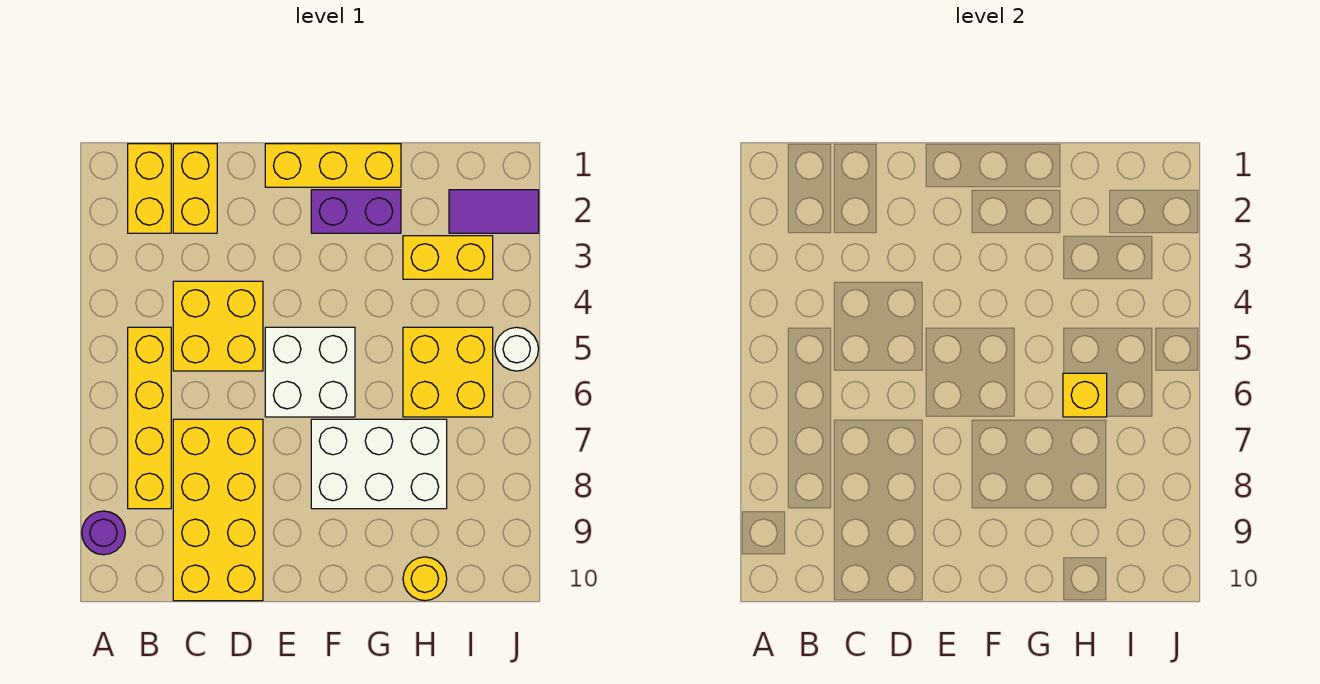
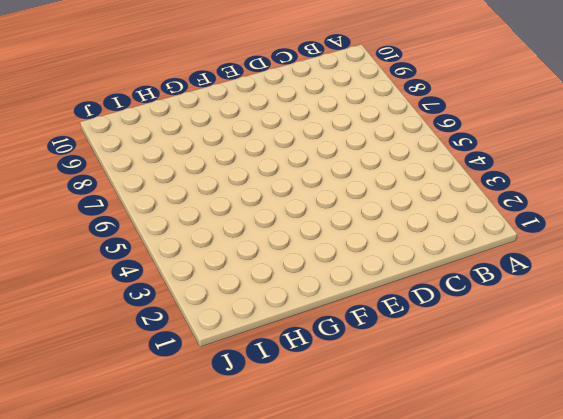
none -> purple round brick A9 level 1
none -> yellow brick B1:B2 level 1
none -> yellow brick B5:B8 level 1

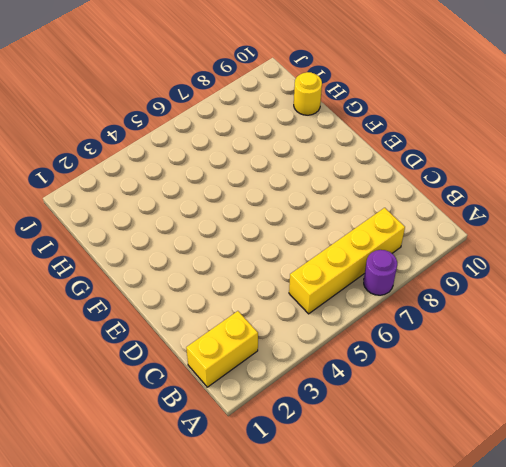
purple round brick A7 level 1 -> purple round brick A9 level 1
none -> yellow brick C1:C2 level 1
none -> yellow brick C4:D5 level 1
none -> yellow brick C7:D10 level 1

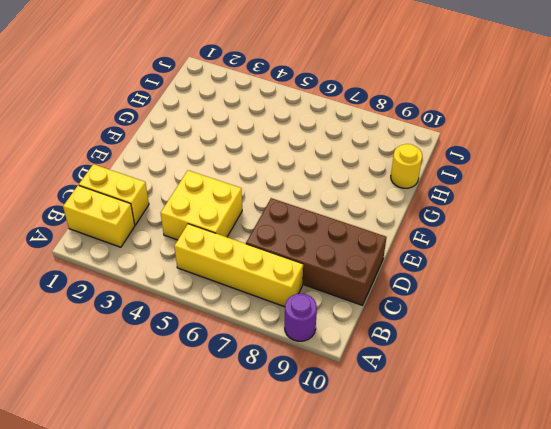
brown brick C7:D10 level 1 -> yellow brick C7:D10 level 1
none -> yellow brick E1:G1 level 1
none -> white brick E5:F6 level 1
none -> purple brick F2:G2 level 1

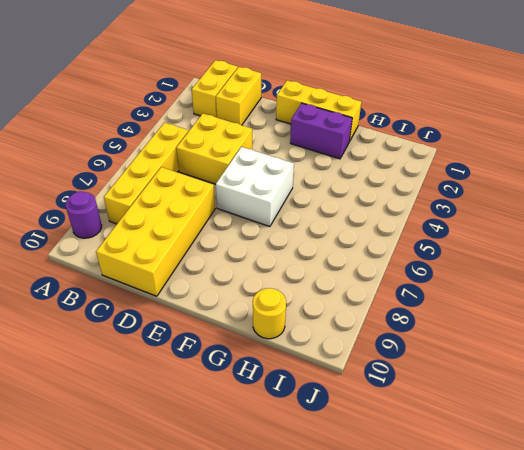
none -> white brick F7:H8 level 1
none -> yellow brick H3:I3 level 1
none -> yellow brick H5:I6 level 1

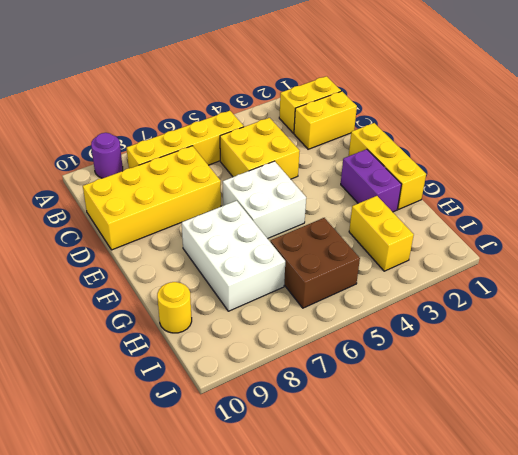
brown brick H5:I6 level 1 -> yellow brick H5:I6 level 1
none -> purple tile I2:J2 level 1
none -> white round brick J5 level 1
none -> yellow brick H6 level 2

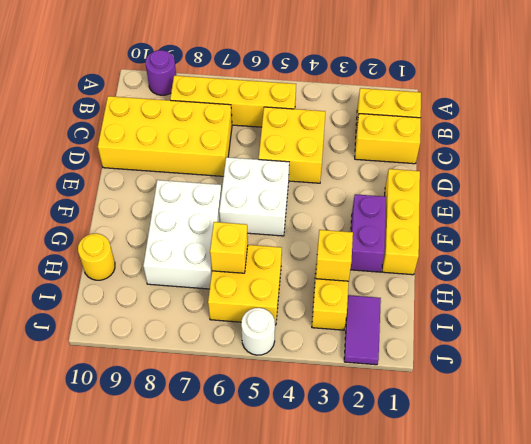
yellow brick H3 level 2 -> none

